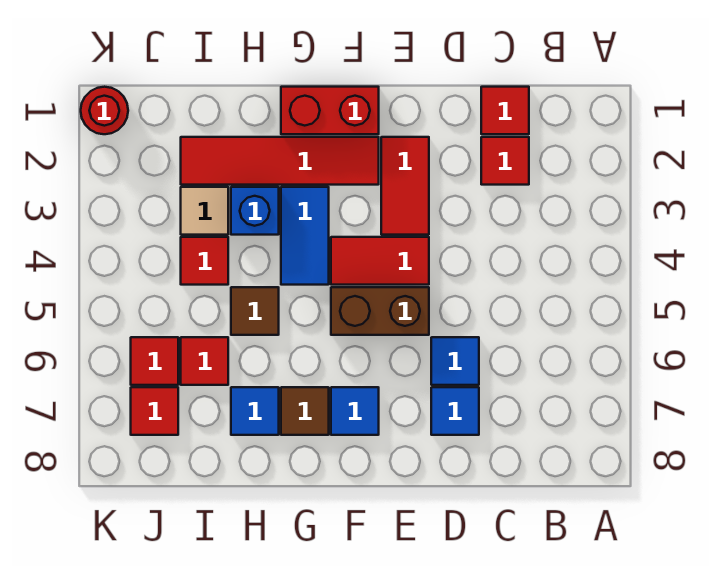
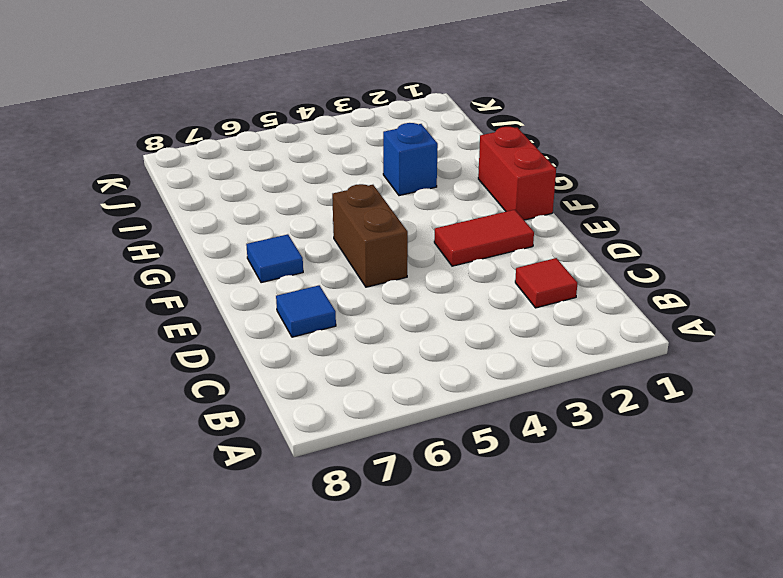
none -> red tile C1 level 1
none -> blue tile D6 level 1
none -> red tile E4:F4 level 1

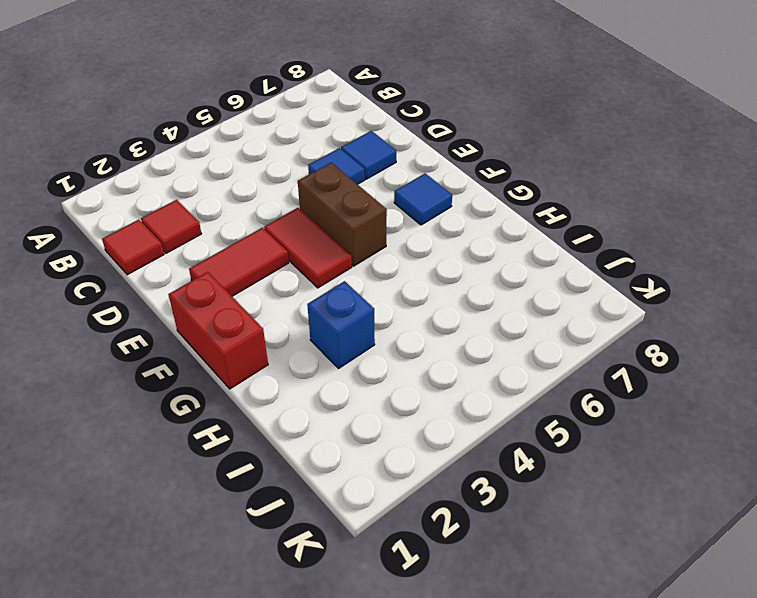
none -> red tile F2:I2 level 1
none -> blue tile G3:G4 level 1
none -> brown tile G7 level 1

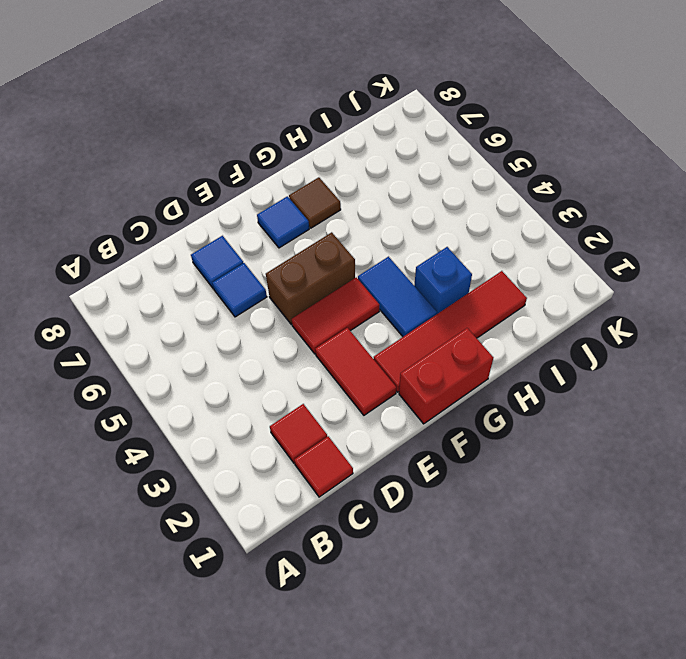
none -> brown tile H5 level 1
none -> blue tile H7 level 1
none -> tan tile I3 level 1

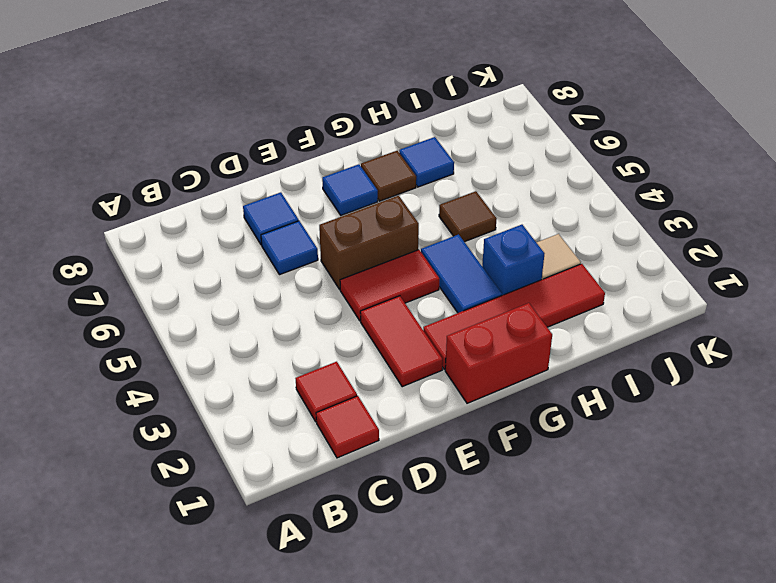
none -> red tile I4 level 1
none -> red tile I6 level 1
none -> red tile J6 level 1

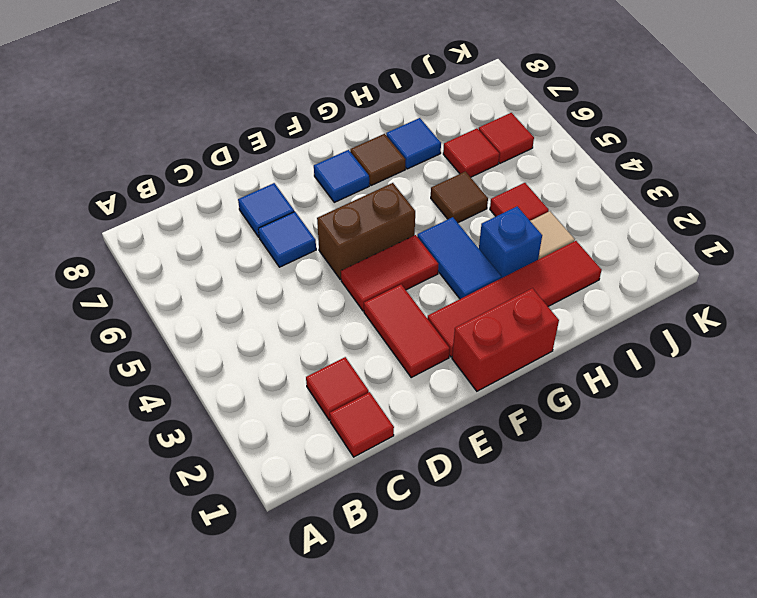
none -> red tile J7 level 1
none -> red round brick K1 level 1

